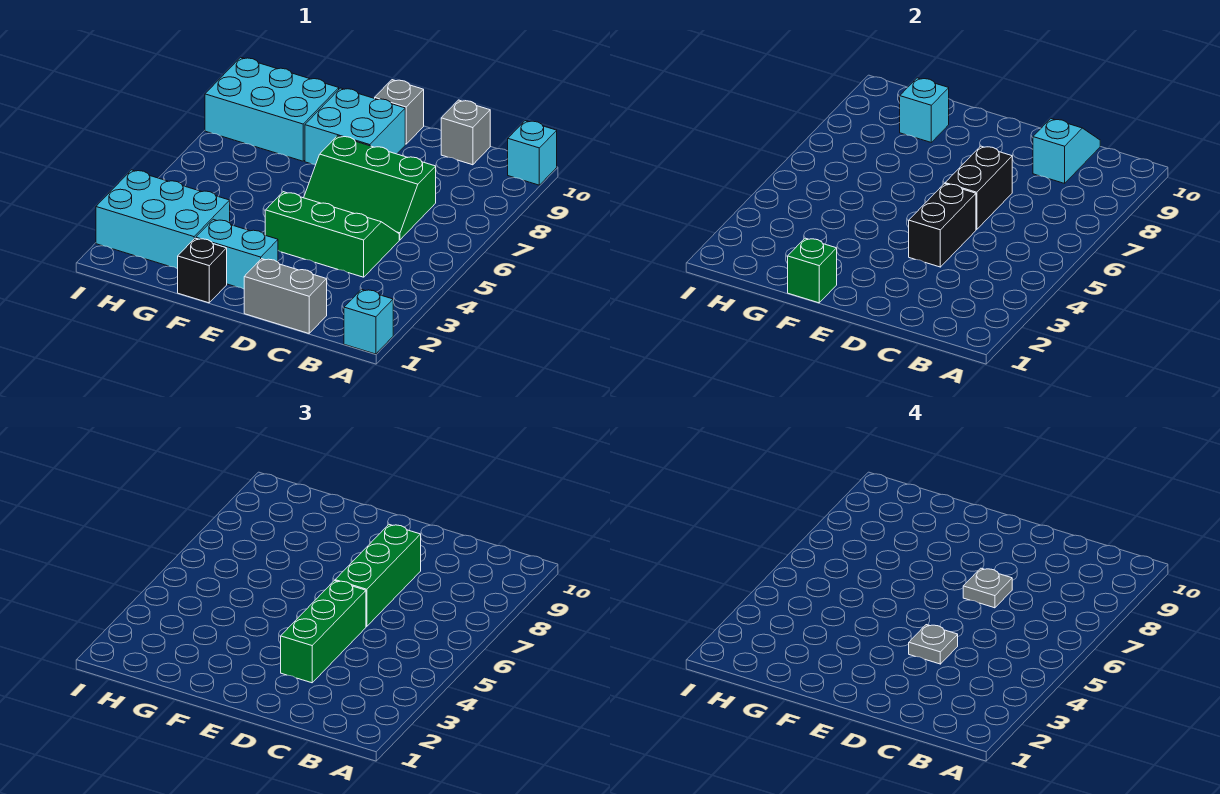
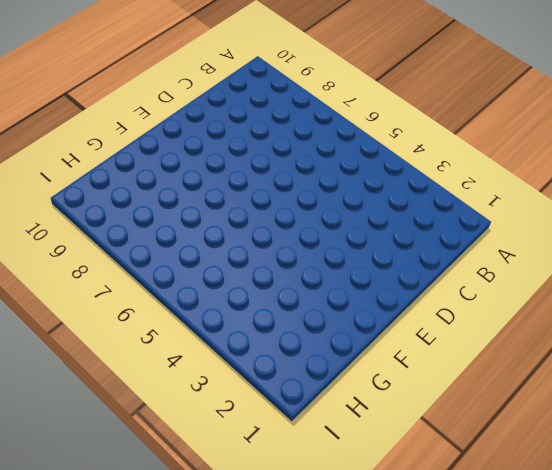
none -> cyan brick A1 level 1
none -> cyan brick A10 level 1
none -> grey brick C1:D1 level 1

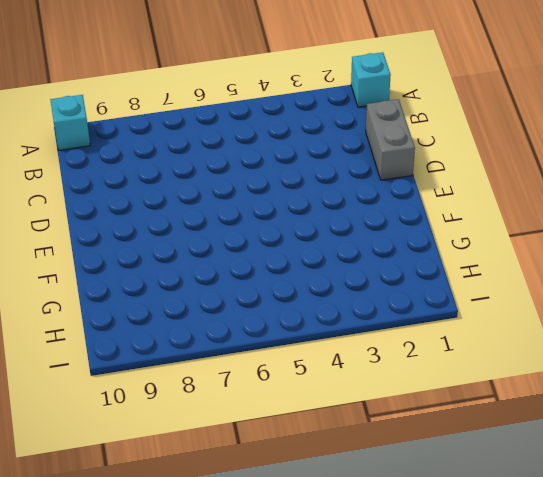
none -> green slope C4:E5 level 1 top 4
none -> green slope C6:E7 level 1 top 7
none -> grey brick C10 level 1

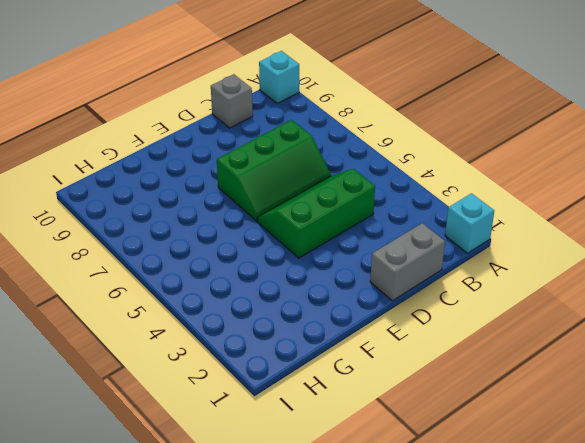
none -> cyan brick E2:F2 level 1
none -> cyan brick E8:F9 level 1
none -> grey brick E10 level 1

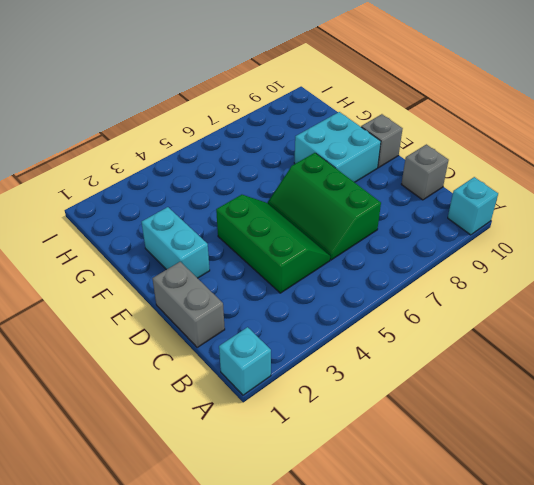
none -> black brick F1 level 1
none -> cyan brick G2:I3 level 1
none -> cyan brick G8:I9 level 1

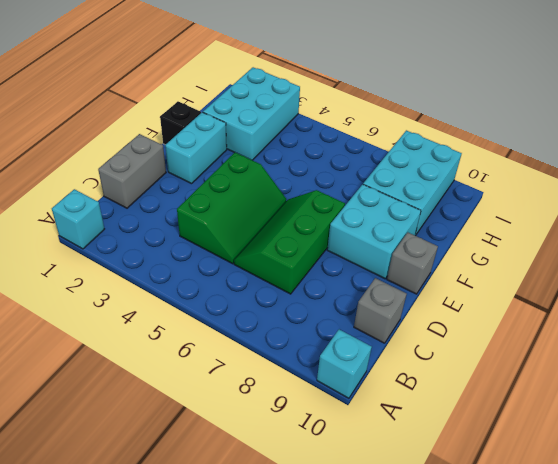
none -> cyan slope C9:C10 level 2 top 9
none -> black brick D4:D5 level 2
none -> black brick D6:D7 level 2

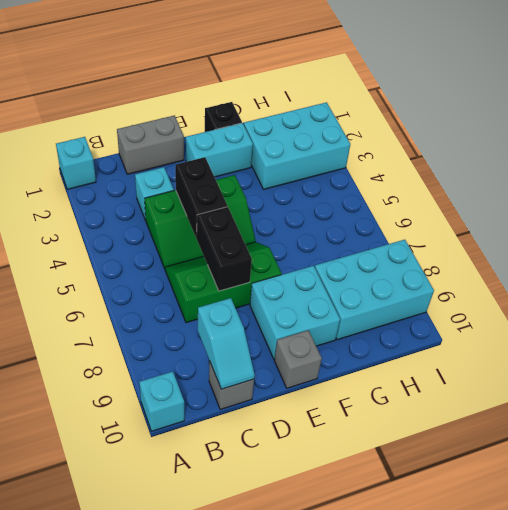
cyan brick C3 level 1 -> cyan brick G9 level 2
none -> green brick F1 level 2
none -> green brick D3:D5 level 3
none -> green brick D6:D8 level 3

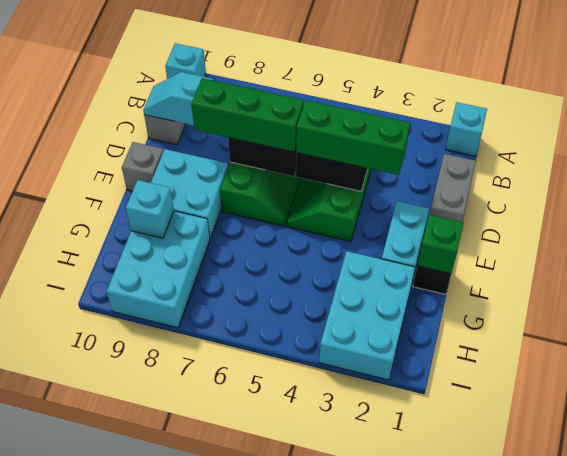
none -> grey plate D4 level 4
none -> grey plate D7 level 4

